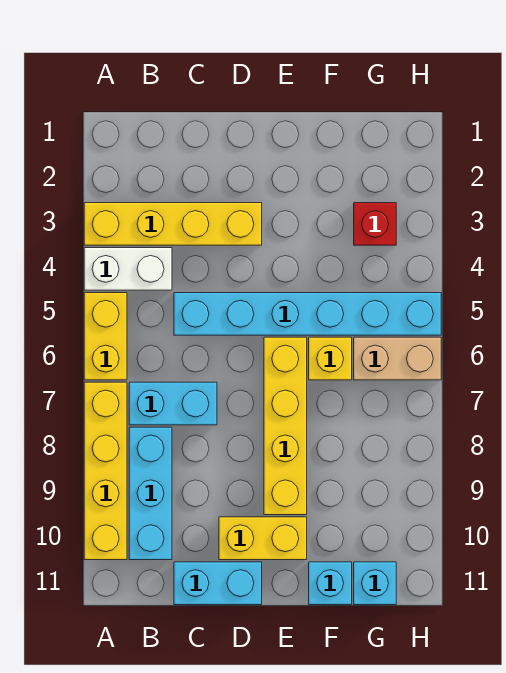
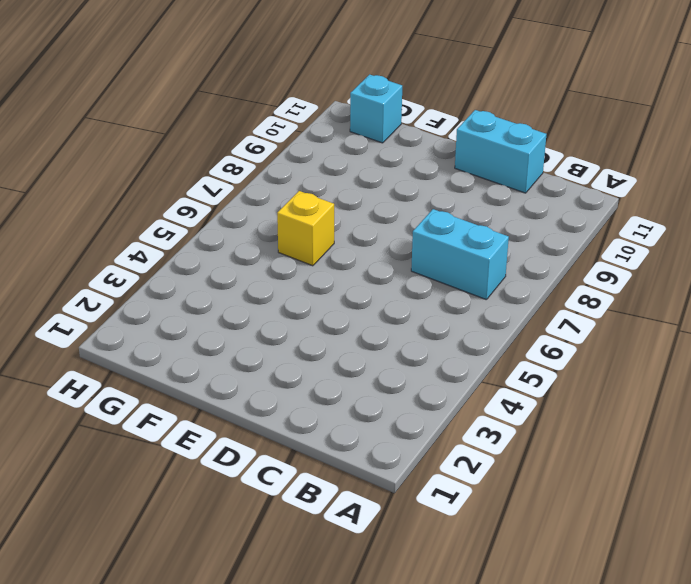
none -> yellow brick A3:D3 level 1
none -> white brick A4:B4 level 1
none -> yellow brick A5:A6 level 1

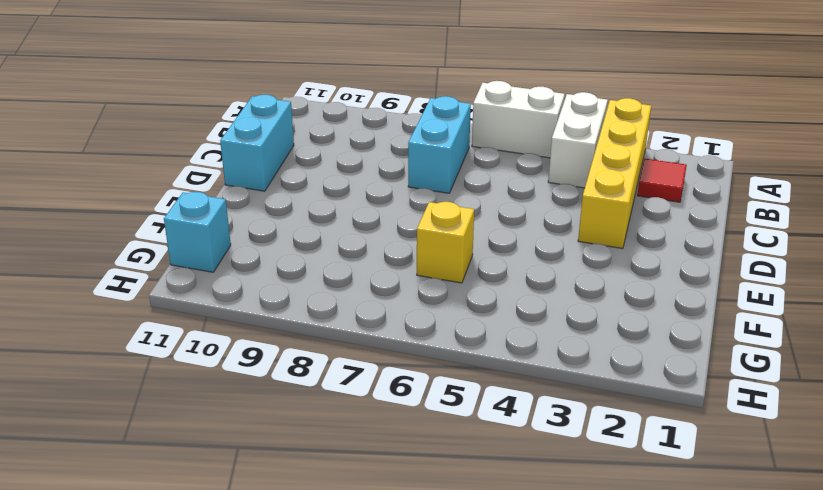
white brick A5:A6 level 1 -> yellow brick A5:A6 level 1
red tile B2 level 1 -> none
none -> yellow brick A7:A10 level 1
none -> cyan brick B8:B10 level 1
none -> cyan brick C5:H5 level 1

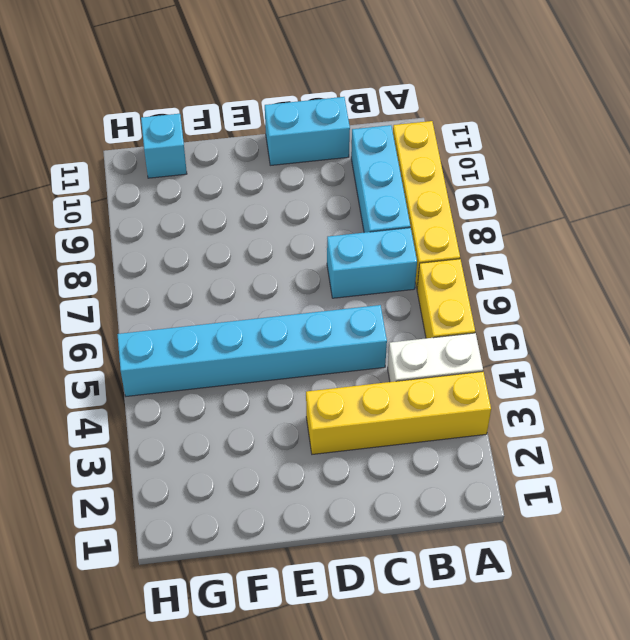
none -> yellow brick D10:E10 level 1
none -> yellow brick E6:E9 level 1
none -> yellow brick F6 level 1

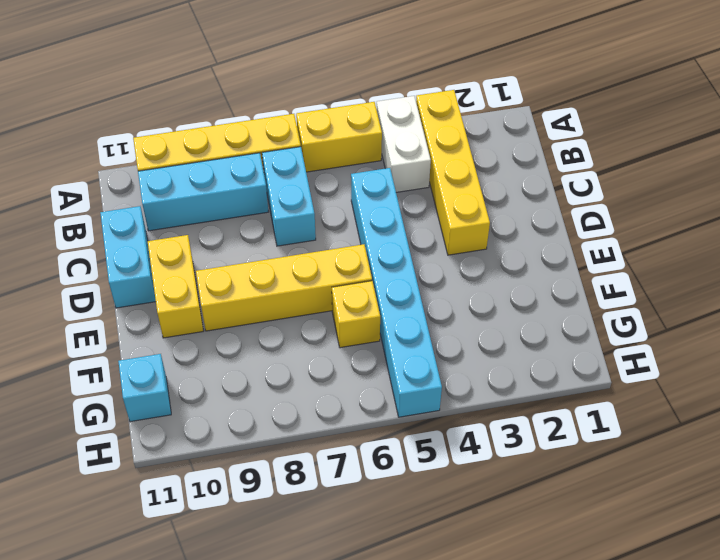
none -> cyan brick F11 level 1
none -> red brick G3 level 1
none -> tan brick G6:H6 level 1

